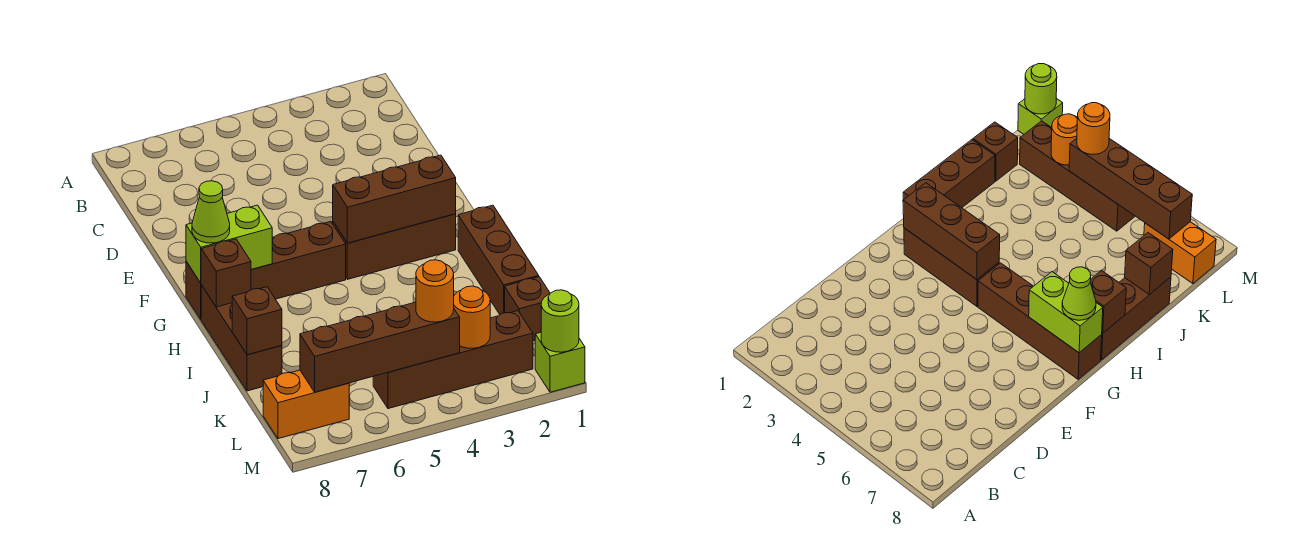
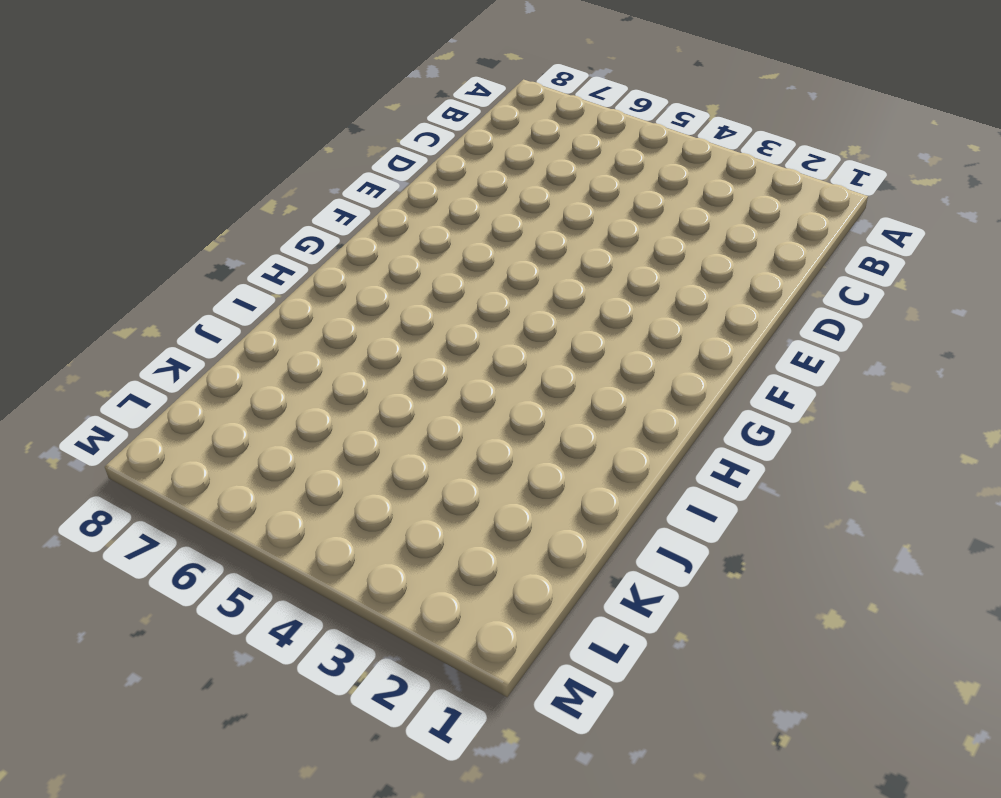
none -> brown brick G2:G4 level 1
none -> brown brick G5:G8 level 1
none -> brown brick H1:J1 level 1

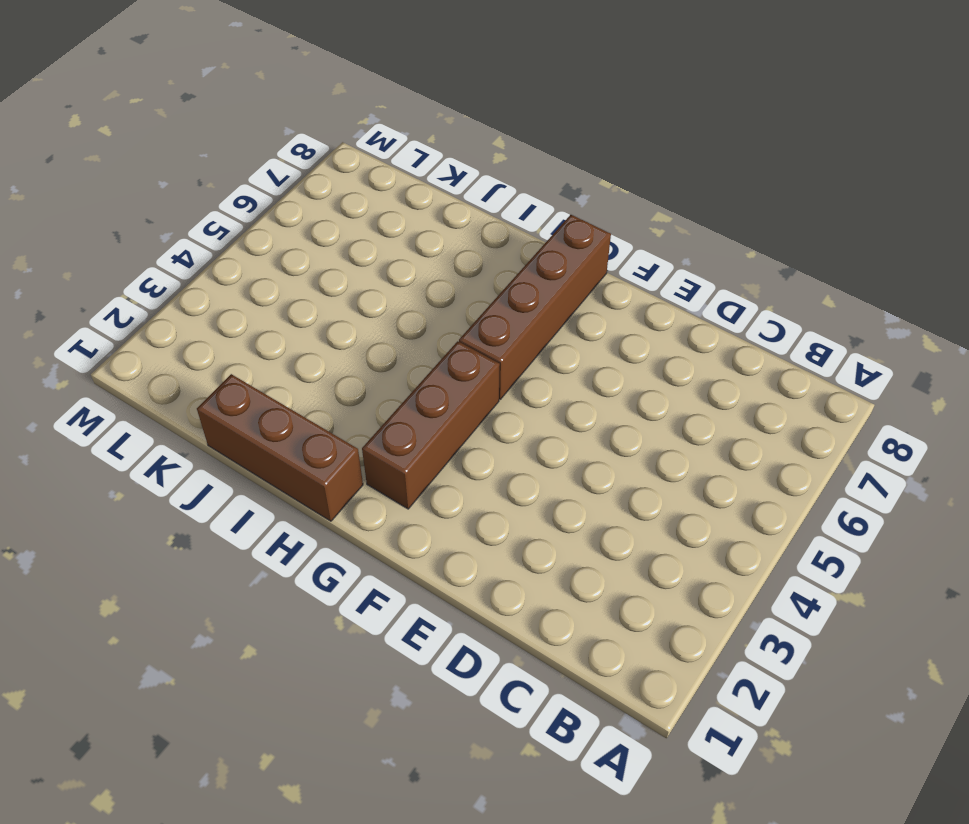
none -> brown brick H8:J8 level 1
none -> brown brick K1 level 1
none -> brown brick L2:L5 level 1

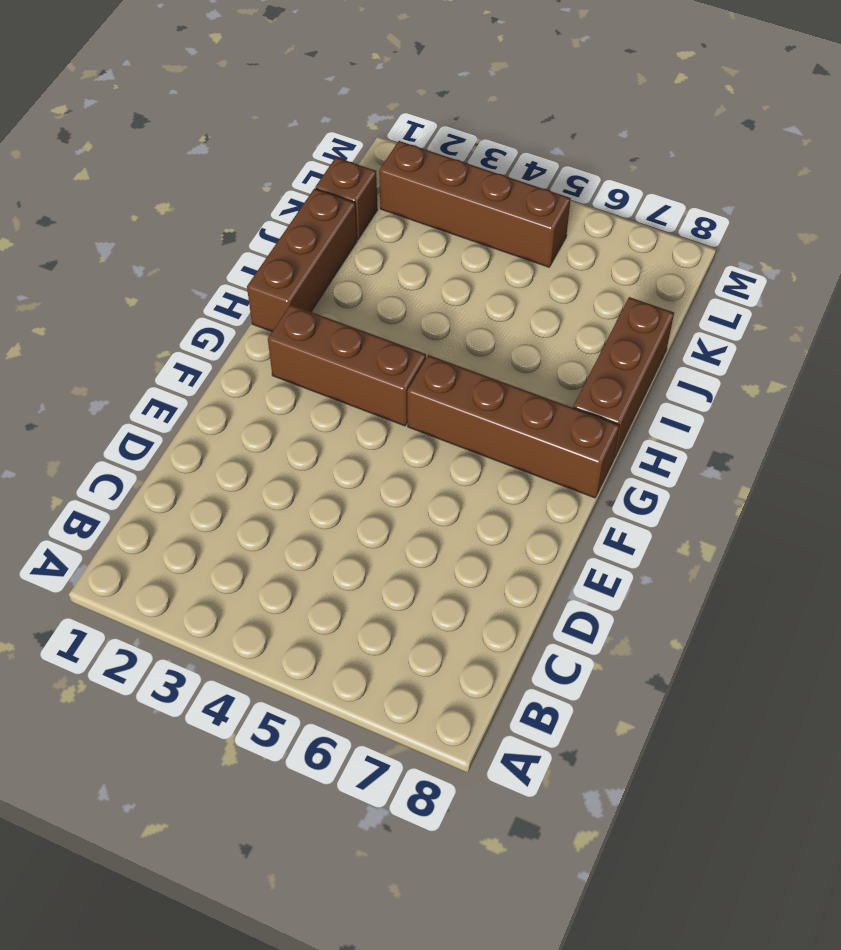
none -> orange brick L7:L8 level 1
none -> lime brick M1 level 1
none -> brown brick G2:G4 level 2

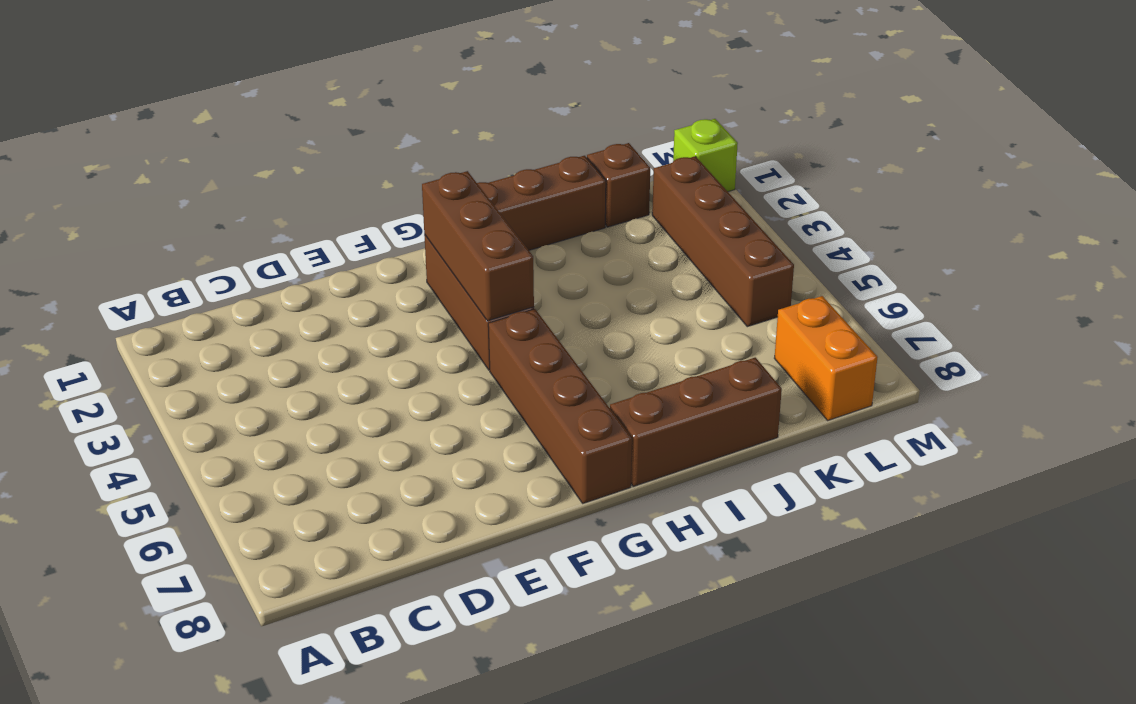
none -> lime brick G7:G8 level 2
none -> brown brick H8 level 2
none -> brown brick J8 level 2

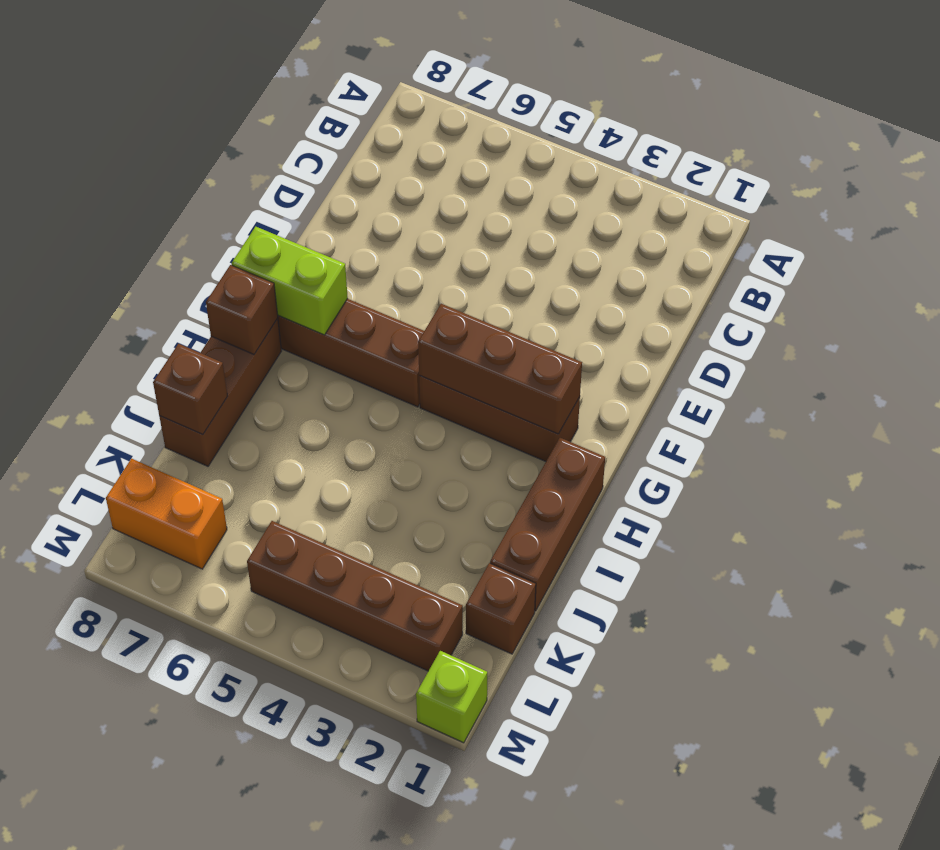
none -> orange round brick L3 level 2
none -> brown brick L4:L7 level 2
none -> lime round brick M1 level 2

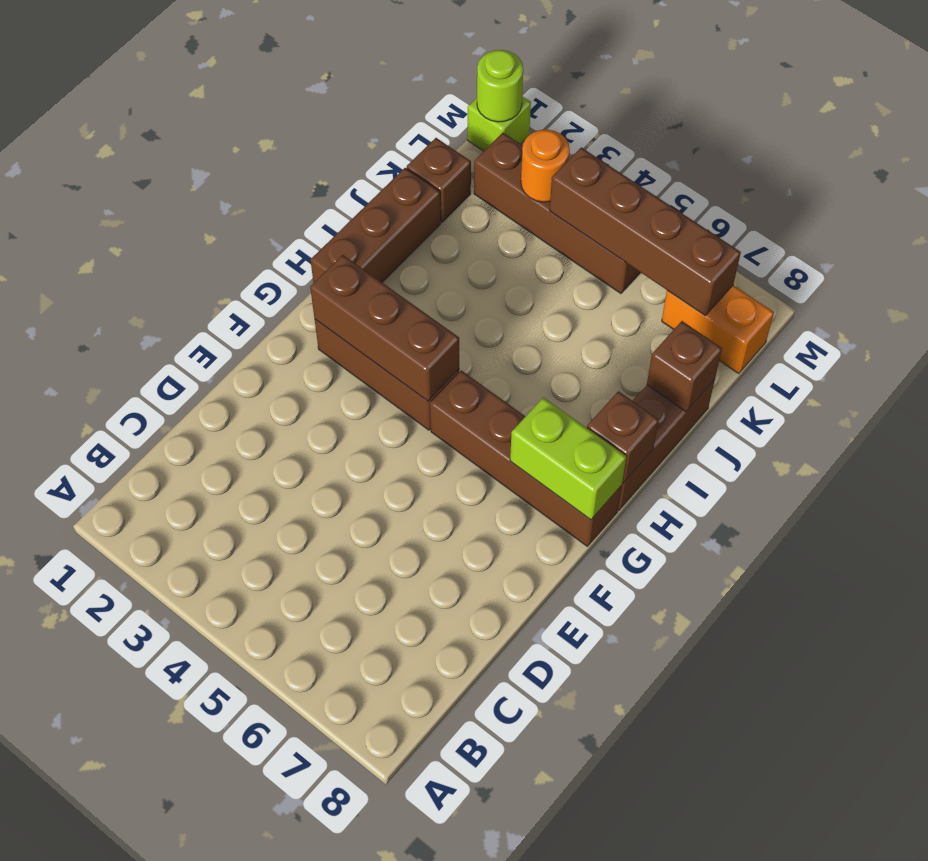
none -> lime cone G8 level 3
none -> orange round brick L4 level 3

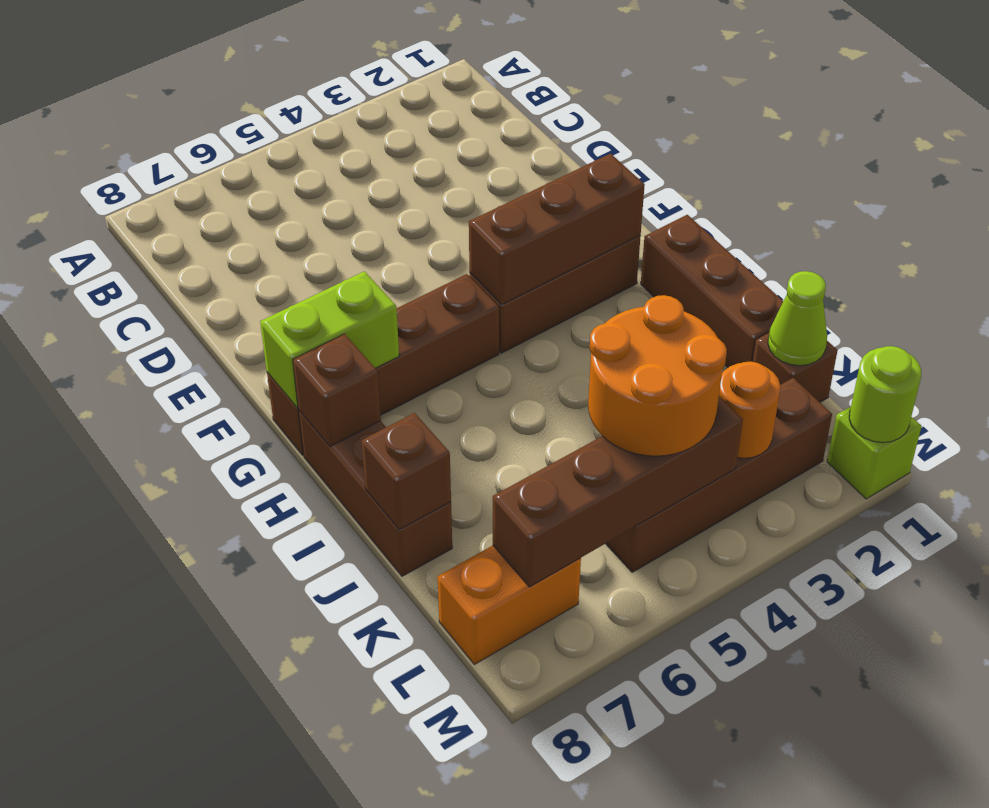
lime cone K1 level 2 -> lime cone G8 level 3
orange round brick K4:L5 level 3 -> orange round brick L4 level 3

